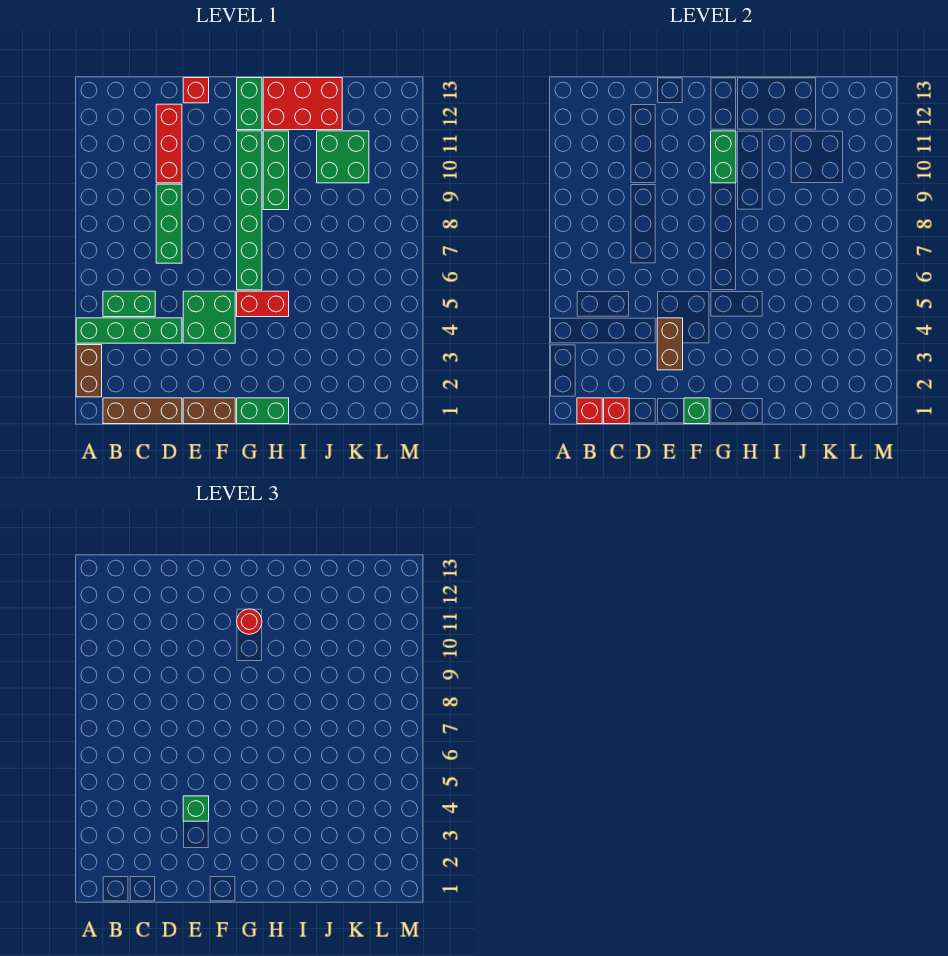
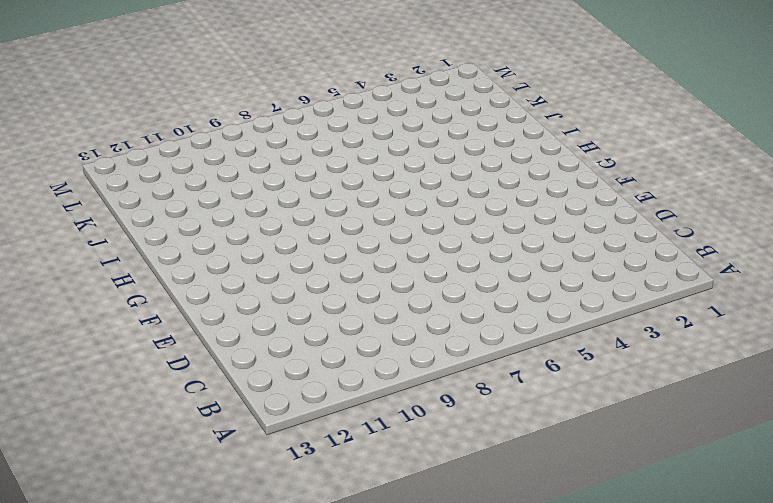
none -> brown brick A2:A3 level 1
none -> green brick A4:D4 level 1
none -> brown brick B1:D1 level 1

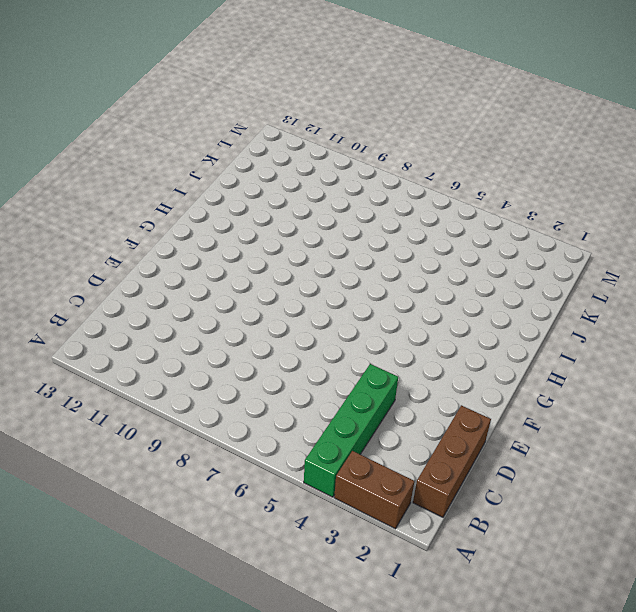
none -> green brick B5:C5 level 1
none -> green brick D7:D9 level 1
none -> red brick D10:D12 level 1

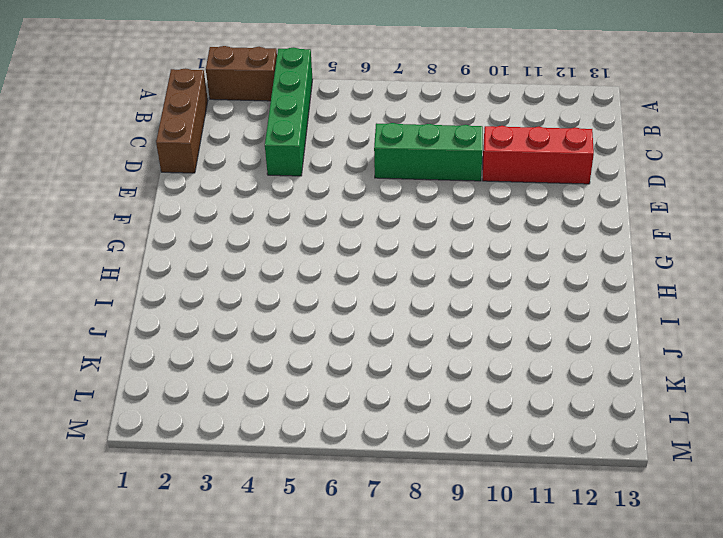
none -> green brick B5:C5 level 1
none -> brown brick E1:F1 level 1
none -> green brick E4:F5 level 1

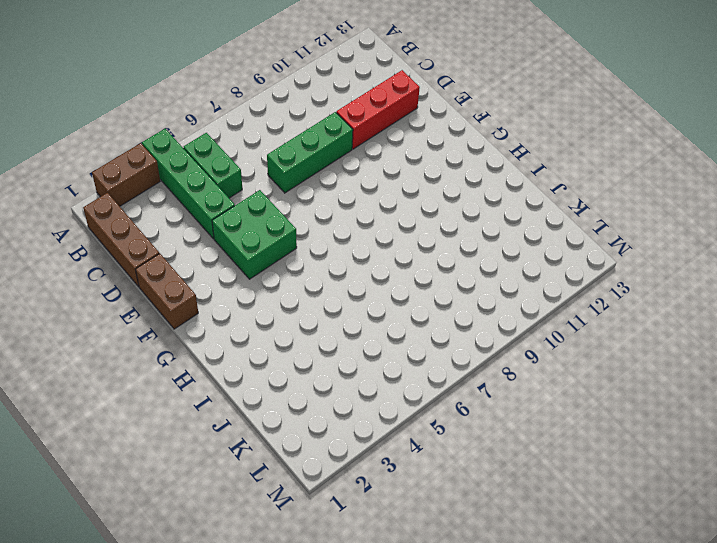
none -> red brick E13 level 1
none -> green brick G1:H1 level 1
none -> red brick G5:H5 level 1

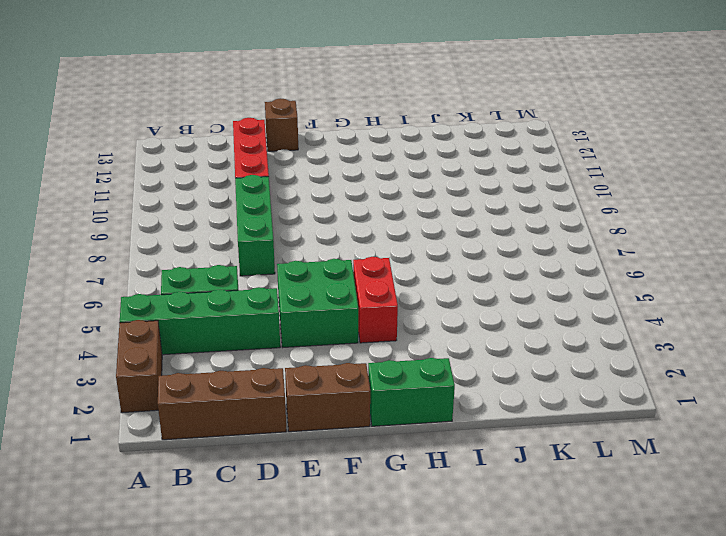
brown brick E13 level 1 -> red brick E13 level 1
red brick G4:G5 level 1 -> red brick G5:H5 level 1
none -> green brick G6:G11 level 1
none -> green brick G12:G13 level 1
none -> green brick H9:H11 level 1

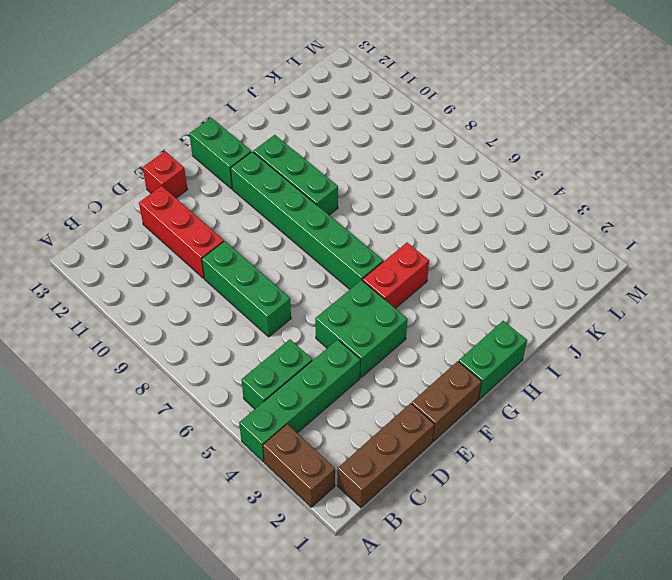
none -> red brick H12:J13 level 1
none -> green brick J10:K11 level 1
none -> red brick B1 level 2

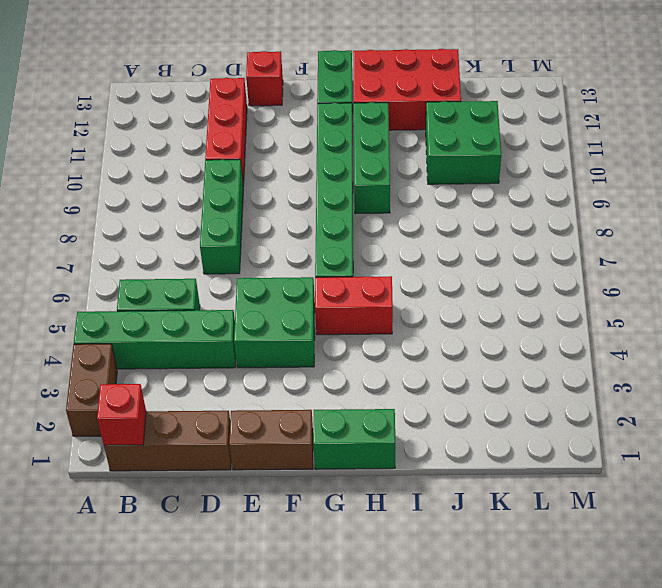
none -> red brick C1 level 2
none -> brown brick E3:E4 level 2
none -> green brick F1 level 2

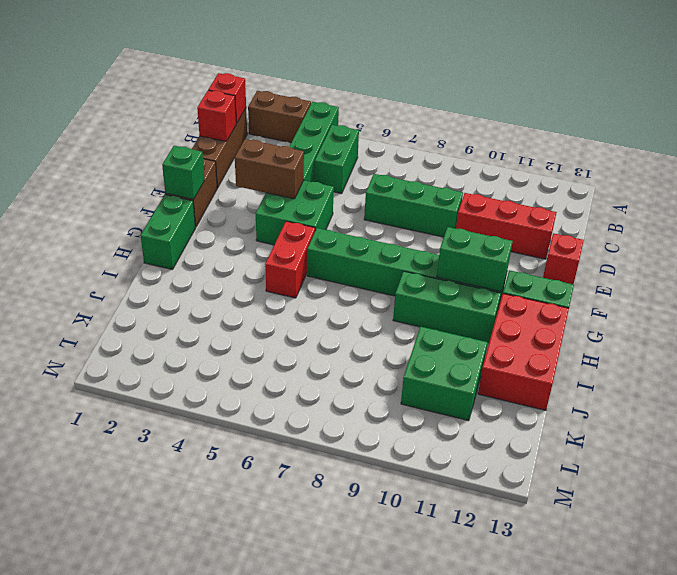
none -> green brick E4 level 3
none -> red round brick G11 level 3

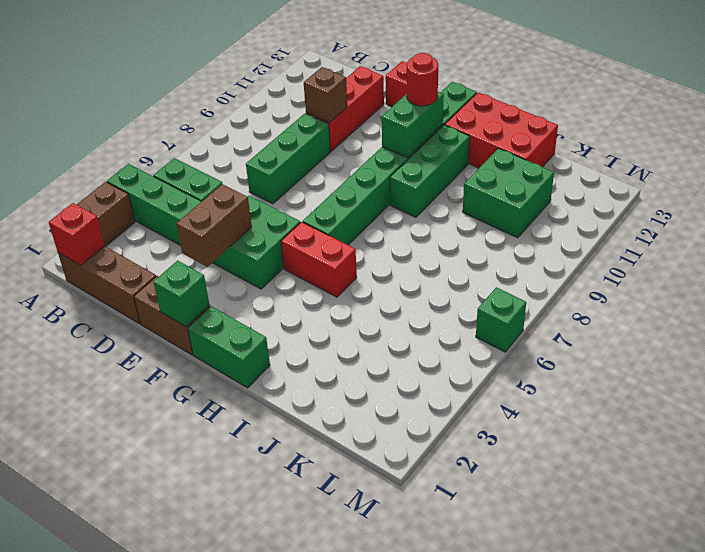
brown brick D10 level 2 -> none
green brick M6 level 1 -> green brick E4 level 3
none -> red brick C1 level 2

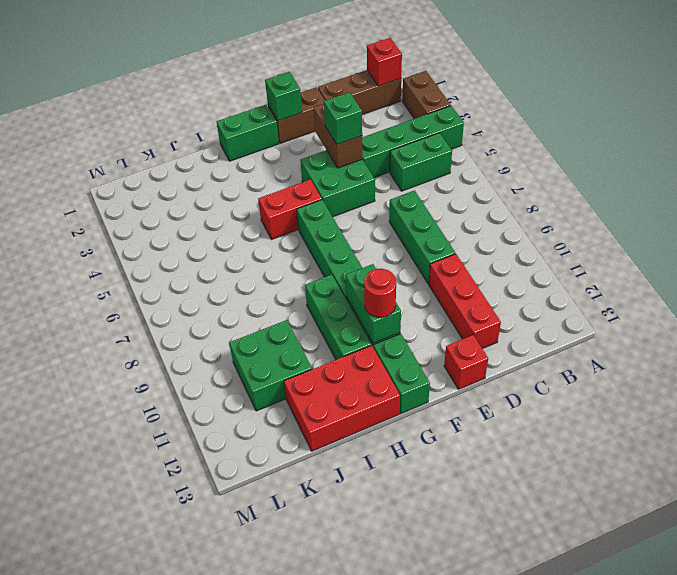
none -> red brick C1 level 2

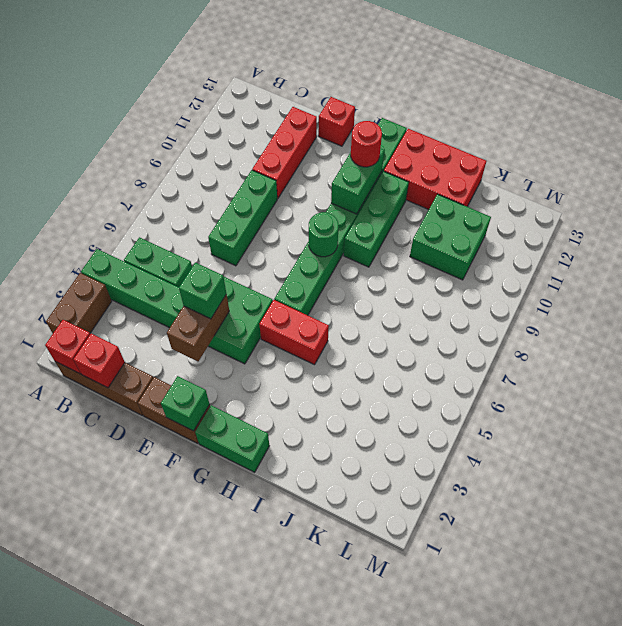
green round brick G8 level 2 -> none

